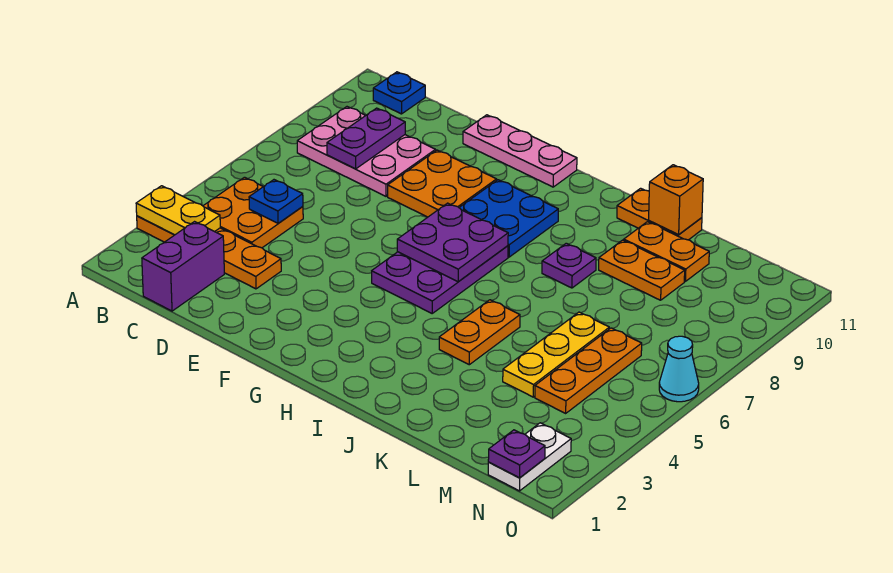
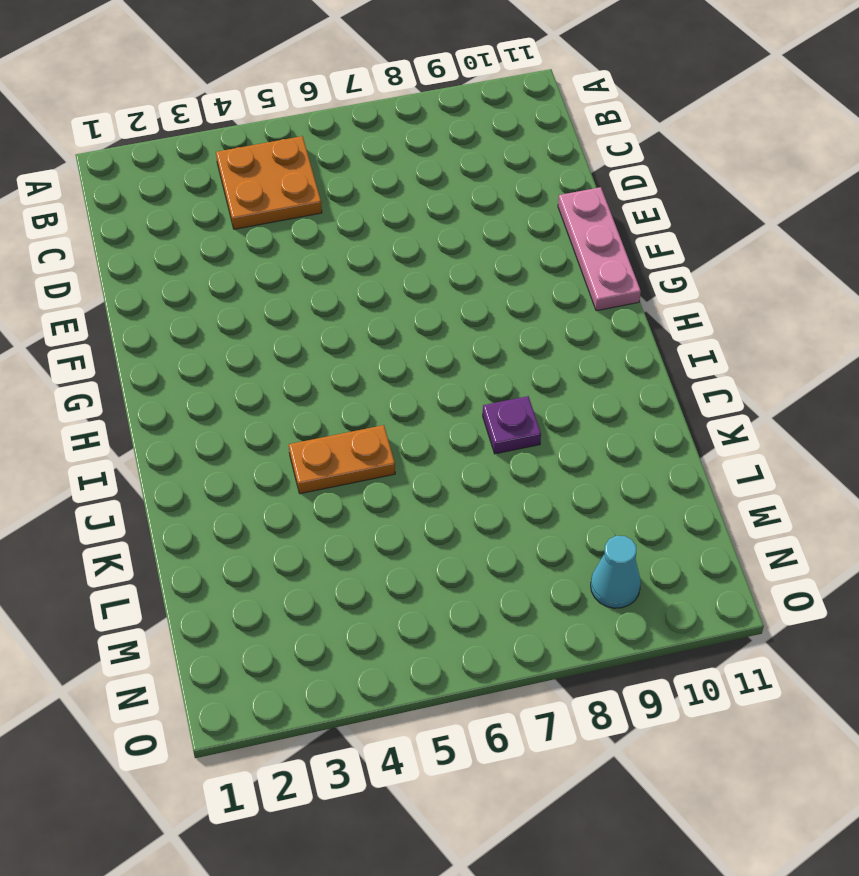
cyan cone N9 level 1 -> cyan cone O6 level 1
none -> orange plate A3:D3 level 1
none -> pink plate B8:D9 level 1
none -> blue plate B11 level 1

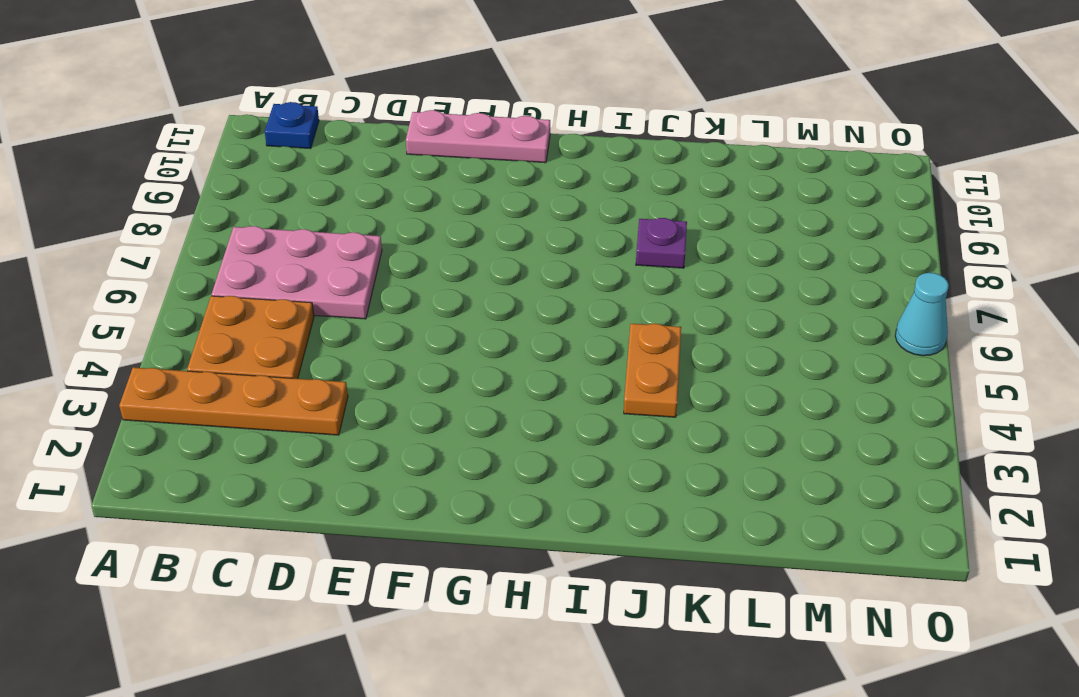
pink plate B6:D7 level 1 -> pink plate B8:D9 level 1
none -> purple brick C1:C2 level 1
none -> orange plate E8:F9 level 1
none -> purple plate G5:H7 level 1

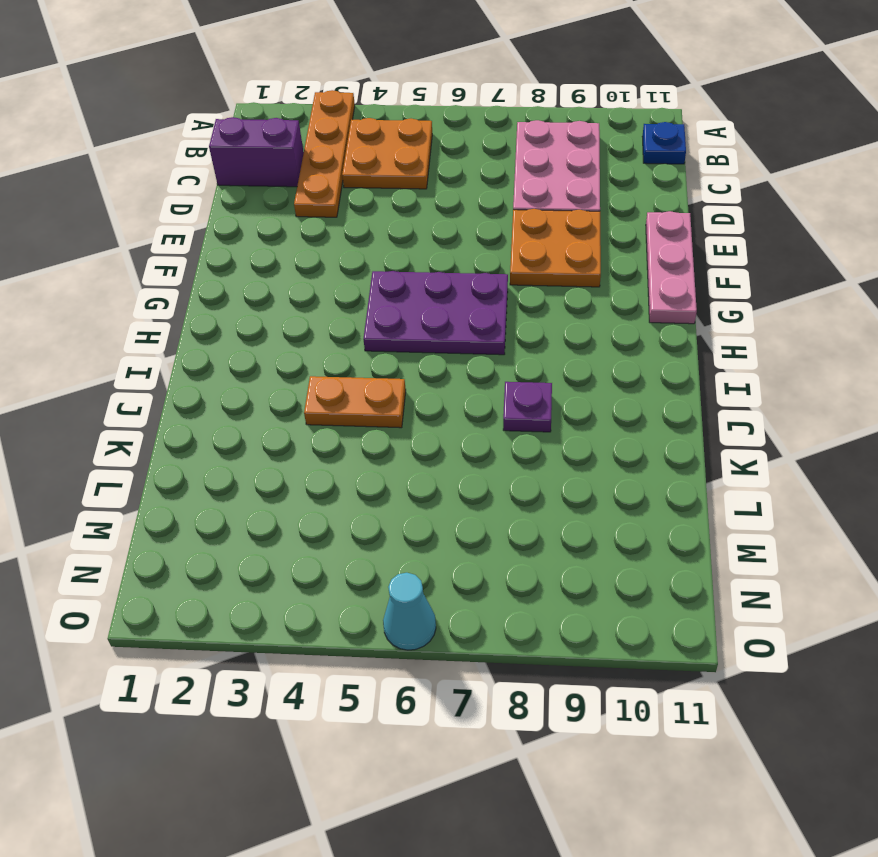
none -> blue plate G8:H9 level 1
none -> orange plate J11:K11 level 1
none -> orange plate K9:L9 level 1

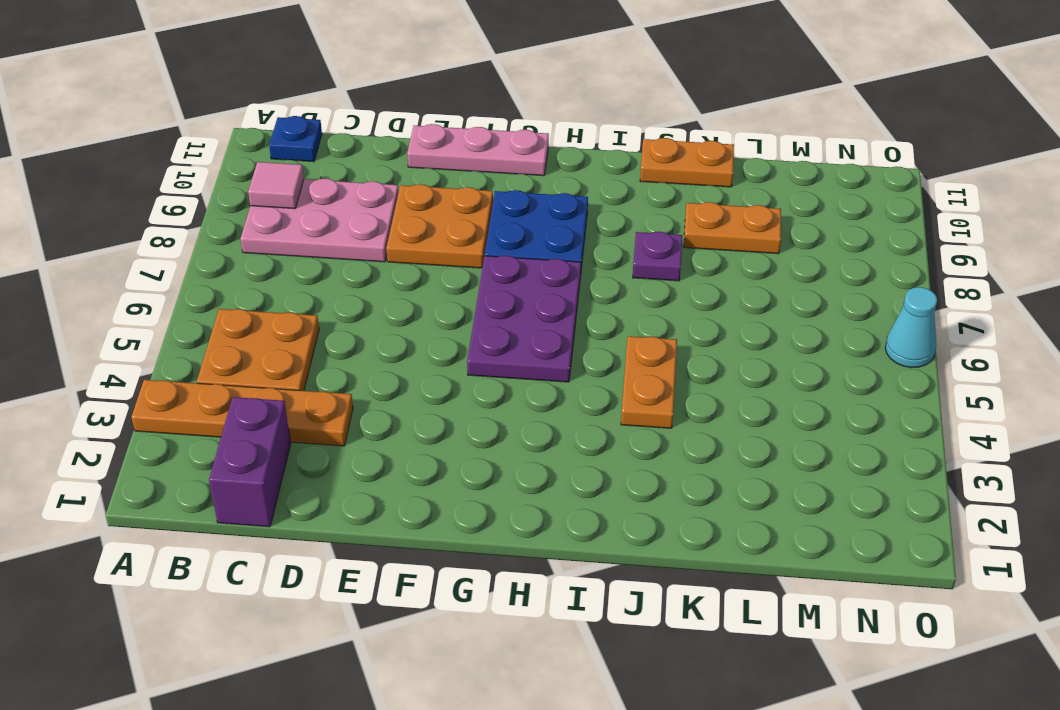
pink tile B9 level 2 -> none
none -> orange plate K10:L10 level 1
none -> yellow plate L4:L6 level 1
none -> orange plate M4:M6 level 1

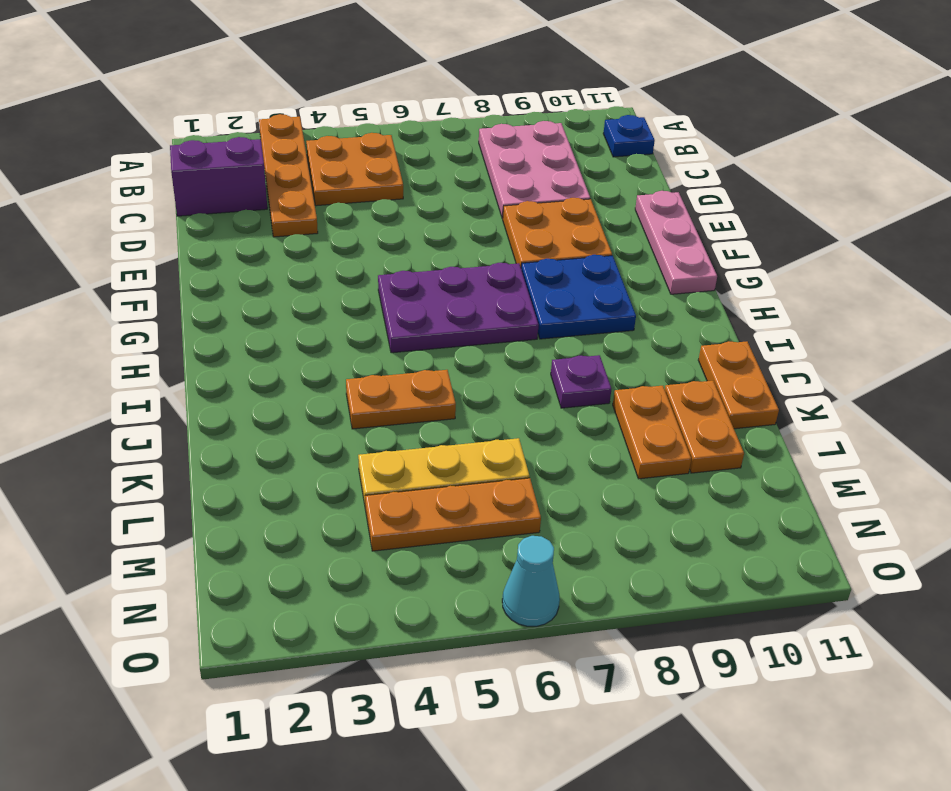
none -> white plate N1:N2 level 1
none -> yellow plate A3:B3 level 2
none -> blue plate C5 level 2

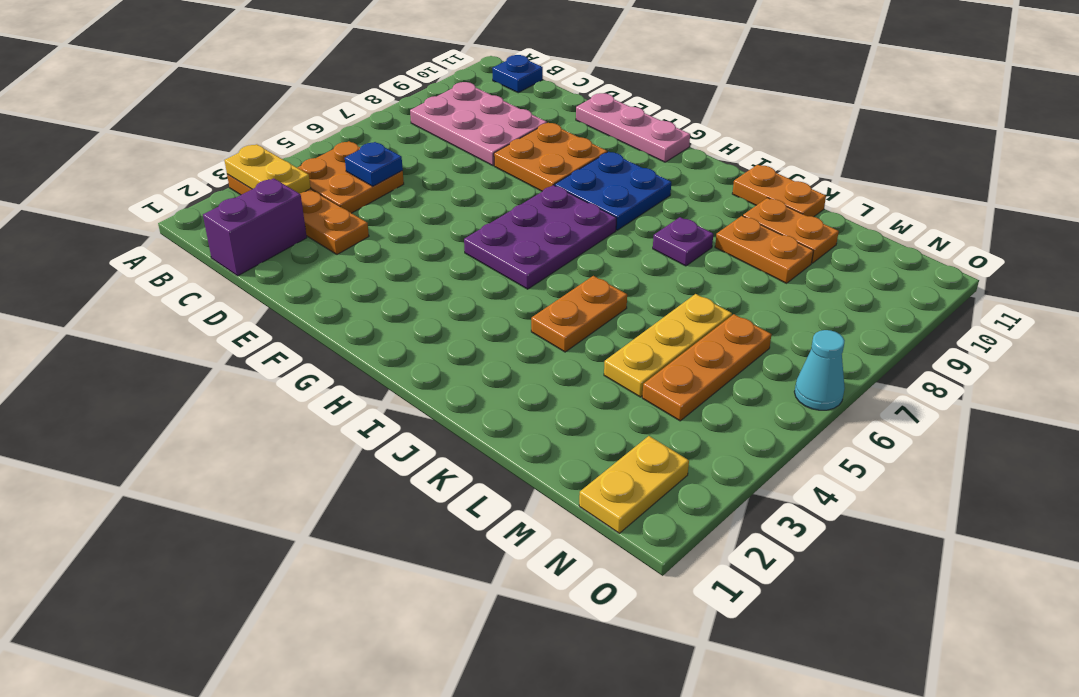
yellow plate N1:N2 level 1 -> white plate N1:N2 level 1
none -> purple plate C8:C9 level 2
none -> purple plate G6:H7 level 2
none -> orange brick K11 level 2

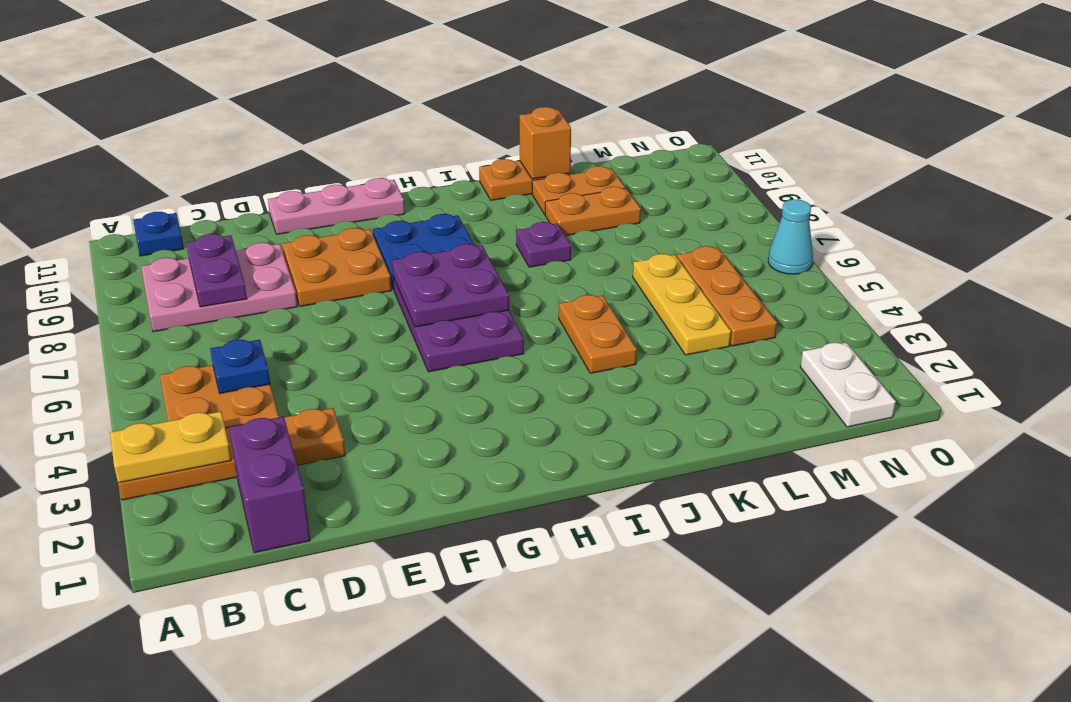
none -> purple plate N1 level 2

